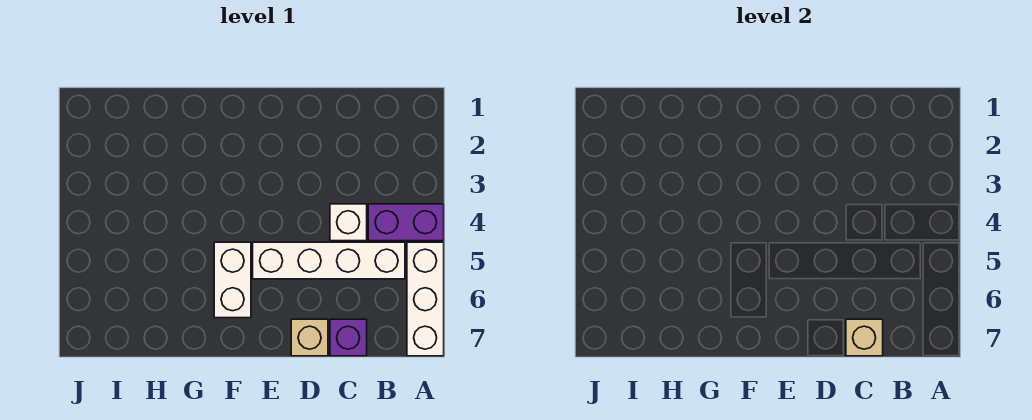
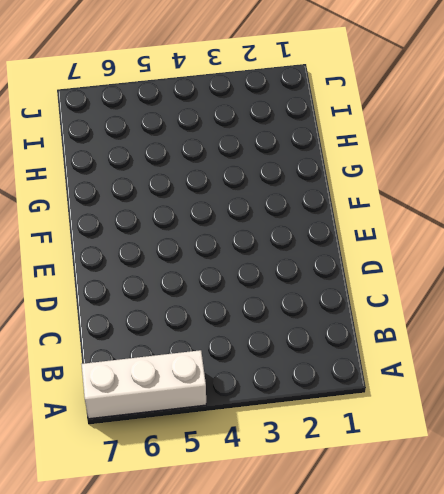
none -> purple brick A4:B4 level 1
none -> white brick B5:E5 level 1

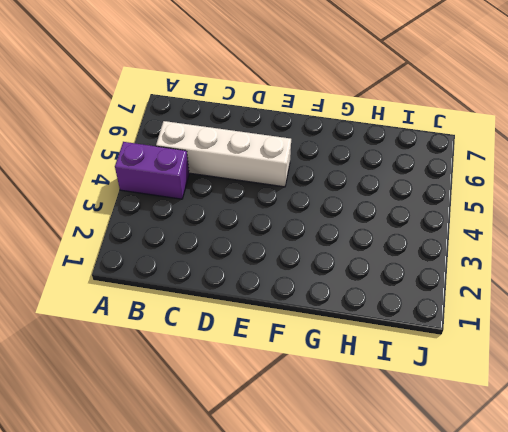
none -> white brick A5:A7 level 1
none -> white brick C4 level 1

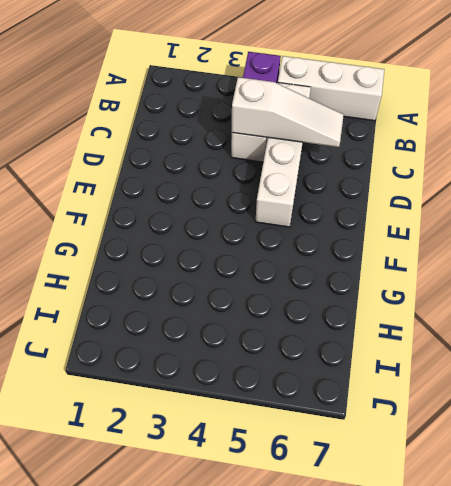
white slope C4:C6 level 2 top 4 -> none
none -> purple brick C7 level 1
none -> tan brick D7 level 1

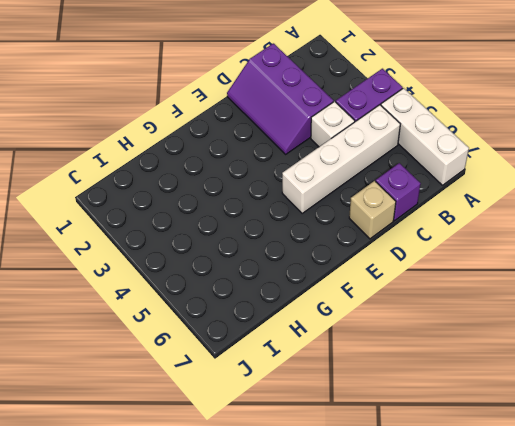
purple slope C1:D3 level 1 top C -> none
none -> white brick F5:F6 level 1
none -> tan brick C7 level 2

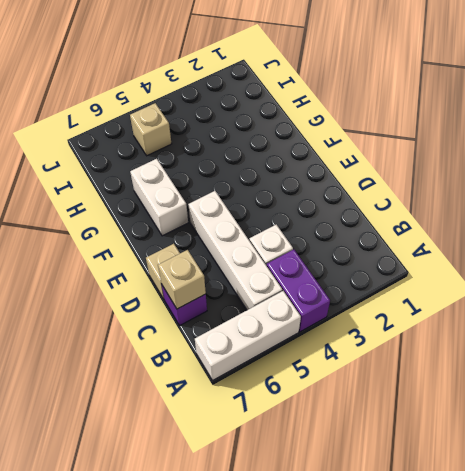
white brick F6:G6 level 1 -> white brick F5:F6 level 1
tan brick I5 level 1 -> none

